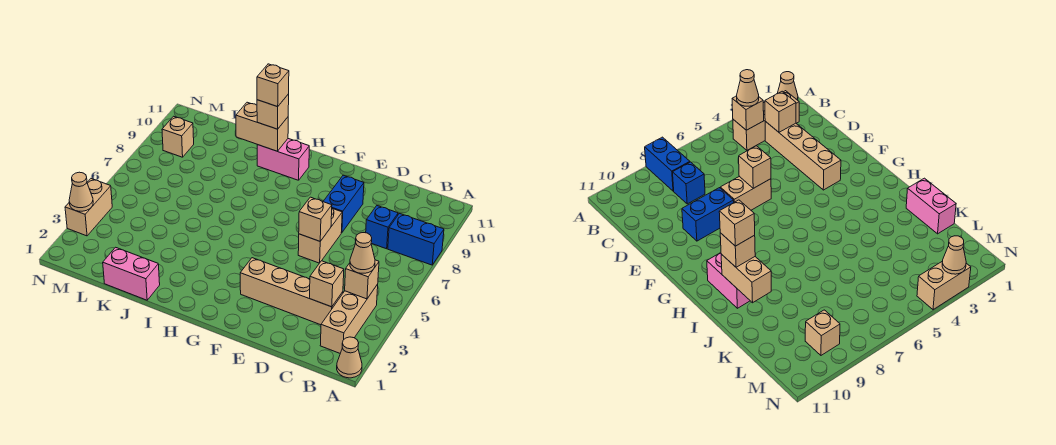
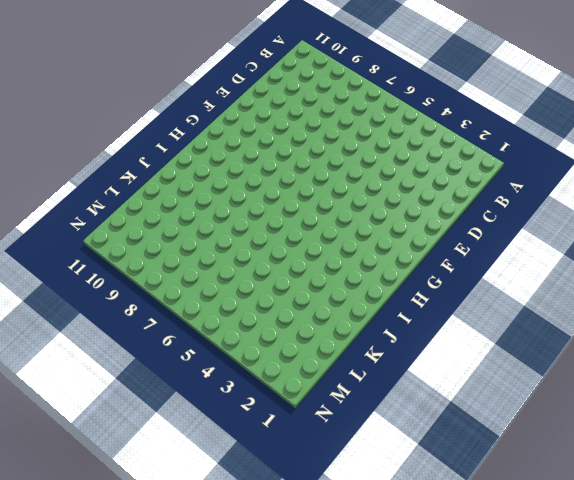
none -> tan cone A1 level 1
none -> blue brick A8:B8 level 1
none -> tan brick B2:B4 level 1

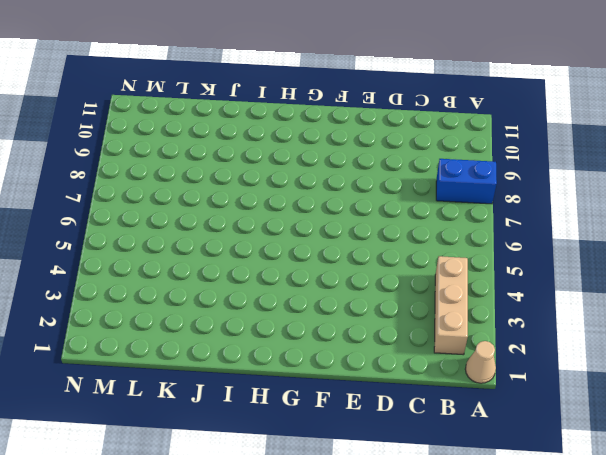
none -> tan brick C3:F3 level 1
none -> blue brick C8 level 1
none -> tan brick E6:E7 level 1

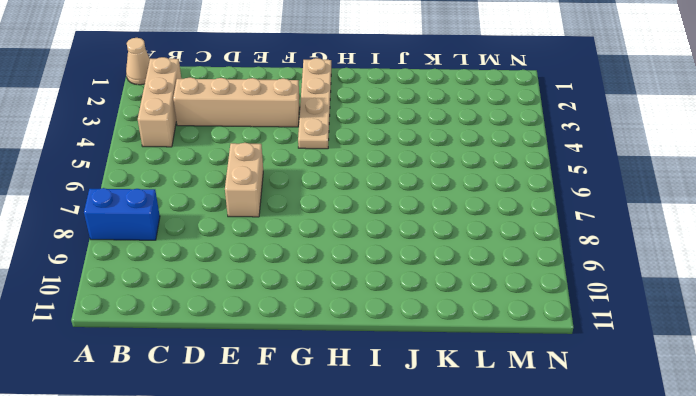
tan plate G1:G4 level 1 -> none
none -> blue brick C8 level 1
none -> blue brick E8:E9 level 1
none -> pink brick H10:I10 level 1

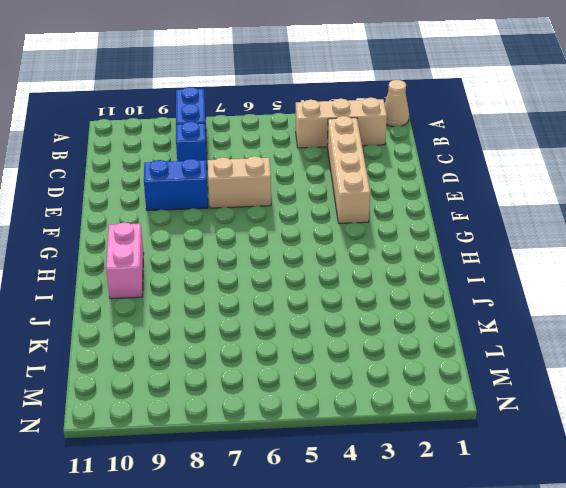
none -> pink brick J1:K1 level 1
none -> tan brick M9 level 1
none -> tan brick N3:N4 level 1

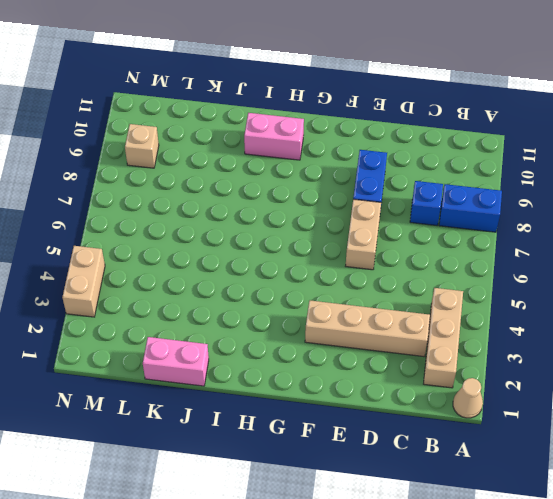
none -> tan brick B4 level 2
none -> tan brick C3 level 2
none -> tan brick E6 level 2

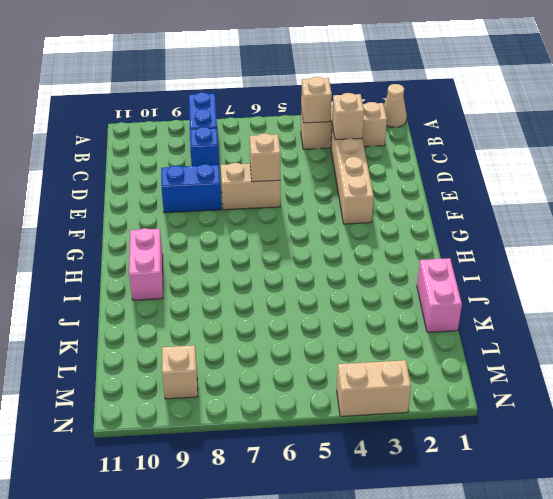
none -> tan brick I10:J10 level 2
none -> tan cone N3 level 2
none -> tan cone B4 level 3

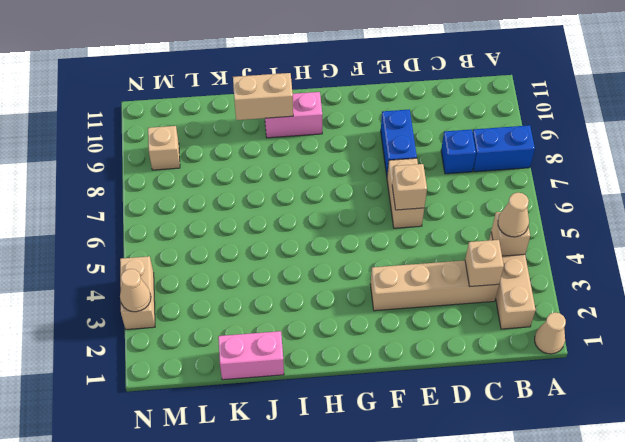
none -> tan brick I10 level 3
none -> tan brick I10 level 4

